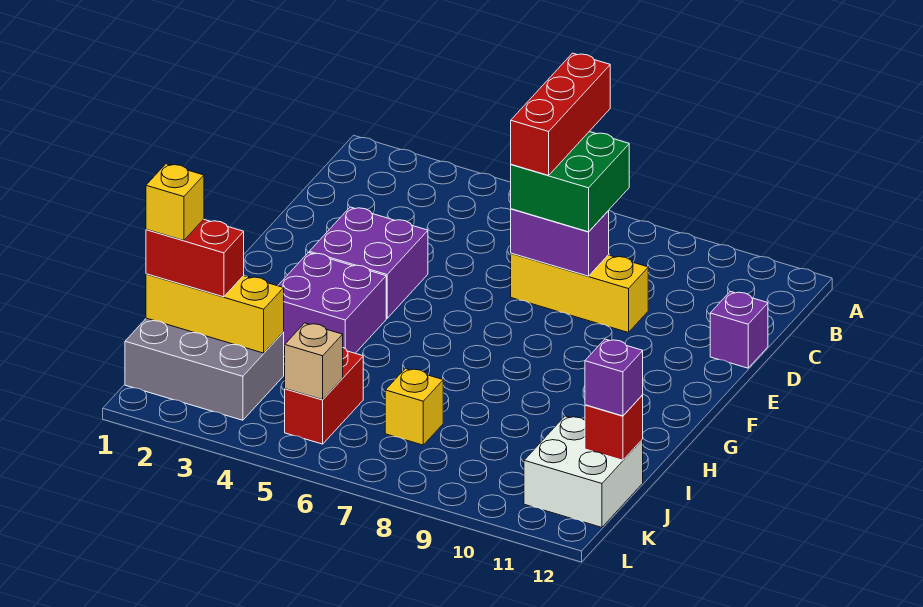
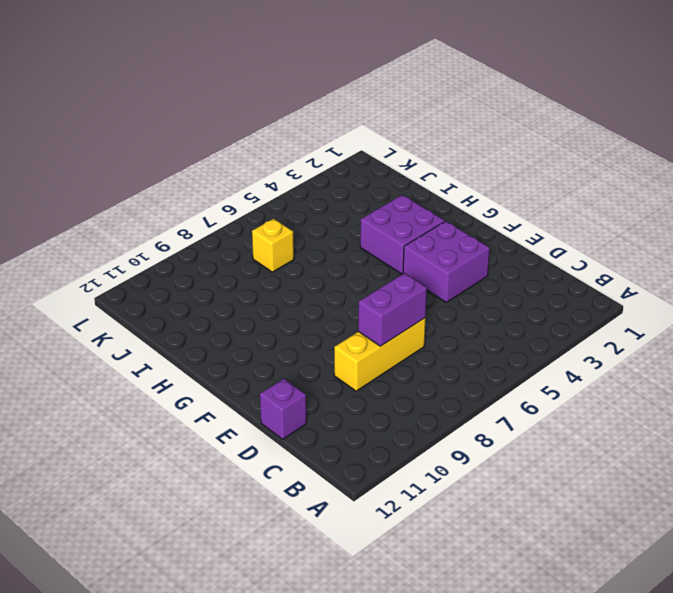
none -> grey brick J1:K3 level 1
none -> red brick J5:K5 level 1
none -> white brick J11:K12 level 1

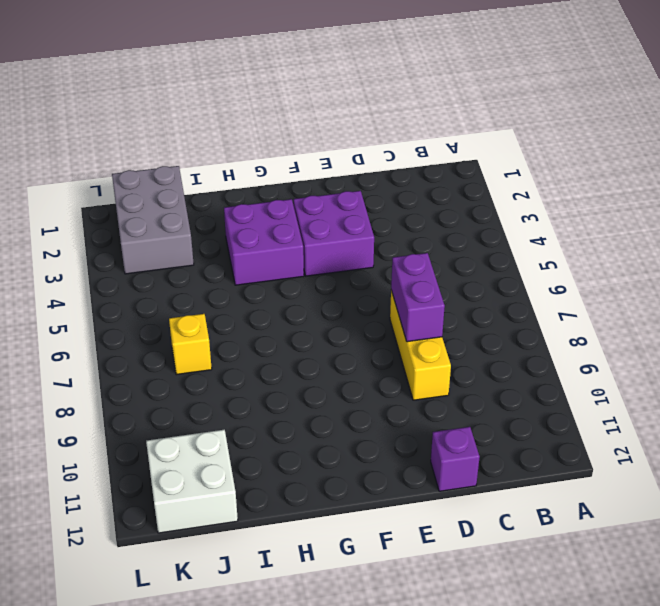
none -> red brick J5:K5 level 1
none -> yellow brick J1:J3 level 2
none -> red brick J12 level 2

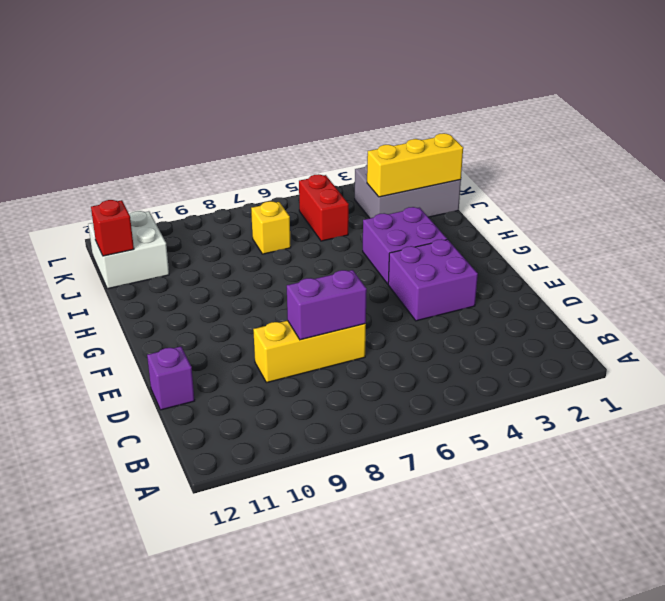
none -> tan brick K5 level 2
none -> green brick C7:D8 level 3
none -> red brick J1:J2 level 3

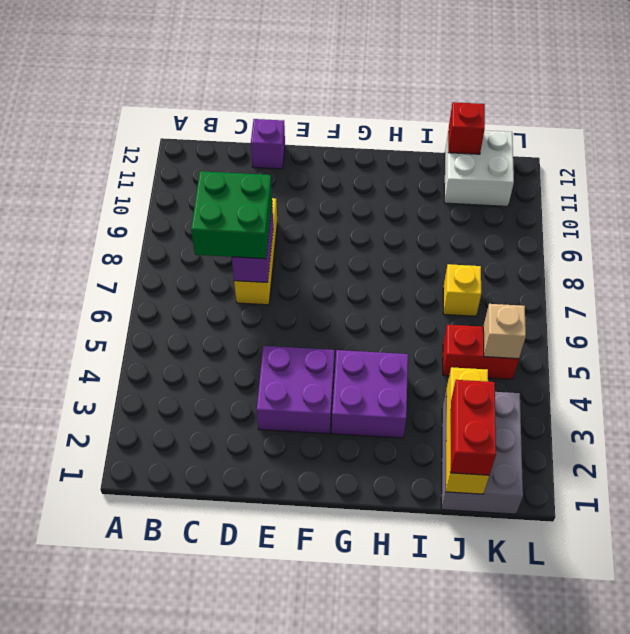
none -> purple brick J12 level 3
none -> red brick B7:D7 level 4
none -> yellow brick J1 level 4

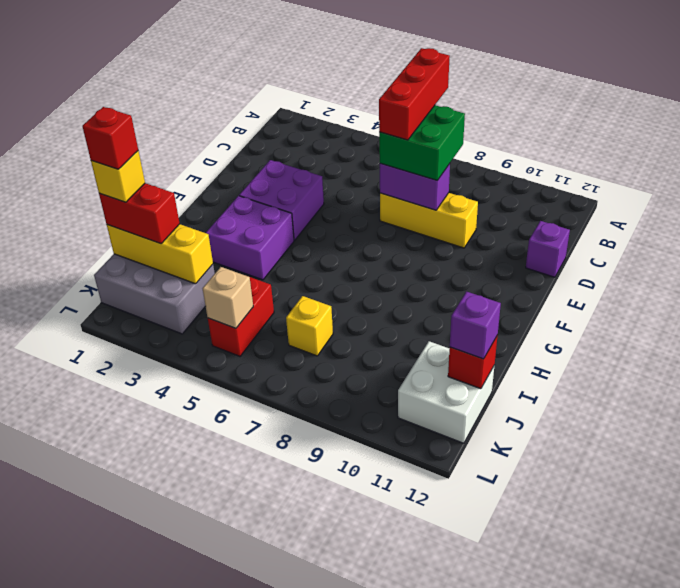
red brick J1 level 5 -> none

